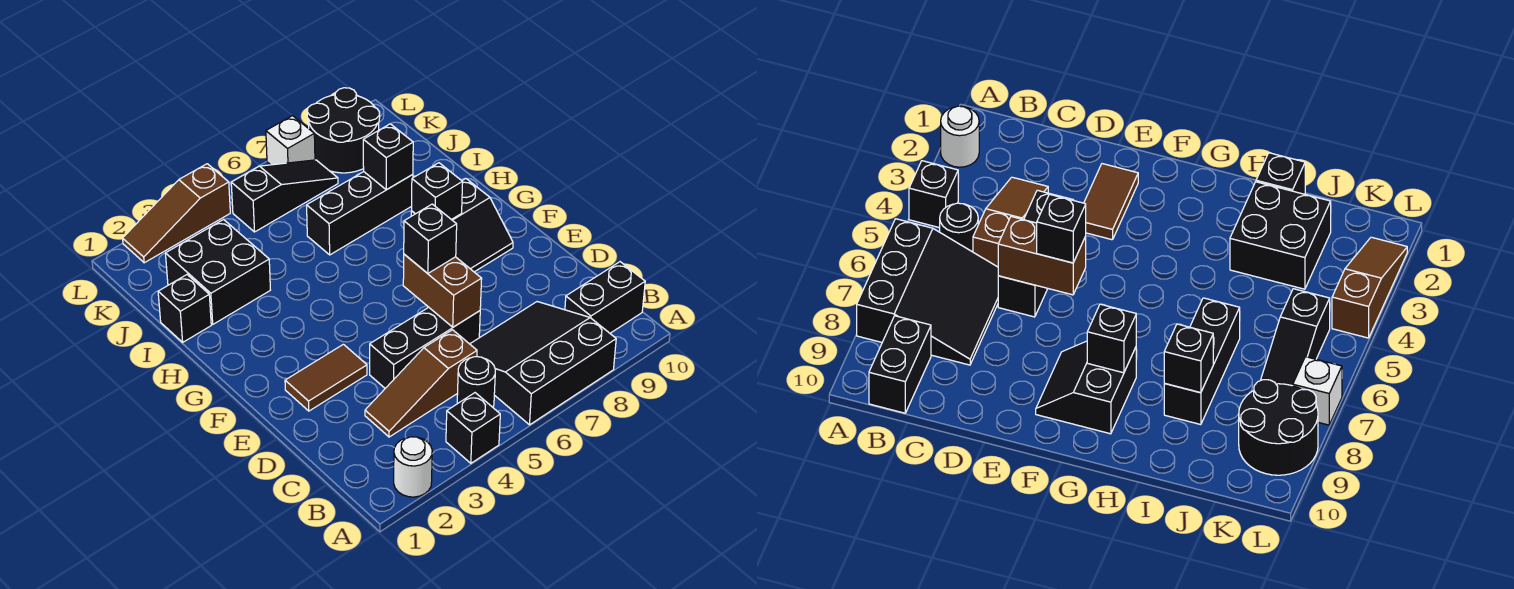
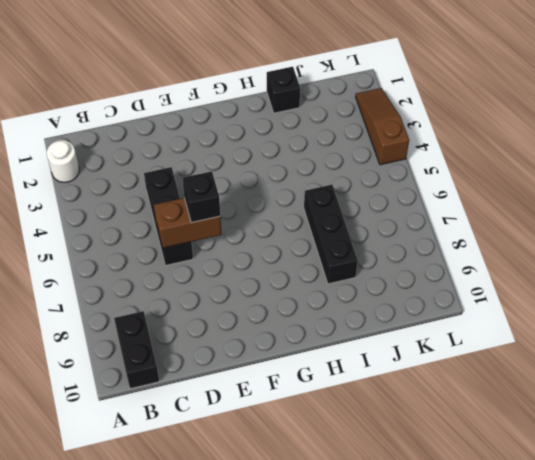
none -> black brick A4 level 1
none -> black slope A6:C8 level 1 top A
none -> black round brick B5 level 1

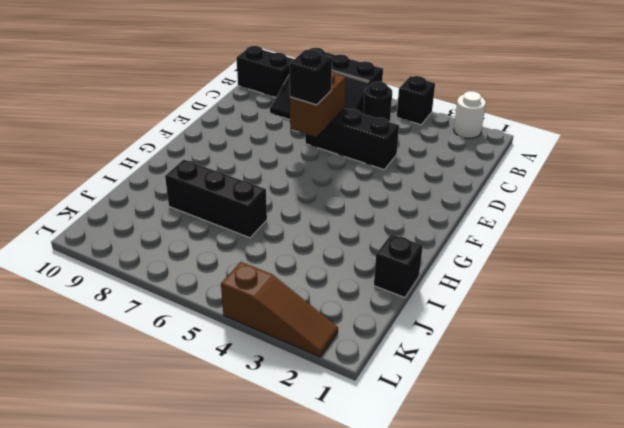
none -> brown slope C3:C5 level 1 top 5
none -> brown tile E2:E3 level 1
none -> black slope F8:G9 level 1 top G

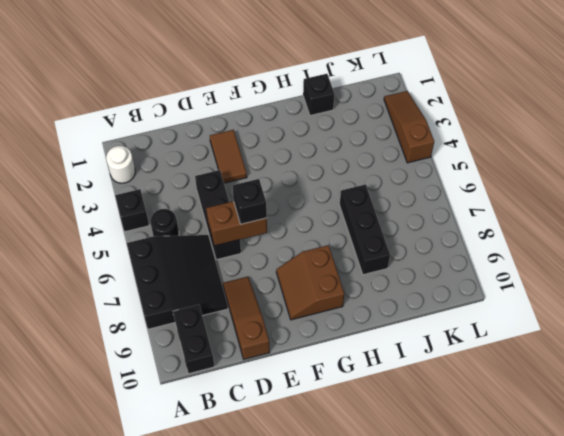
brown slope D8:D10 level 1 top 10 -> brown slope C3:C5 level 1 top 5
brown slope F8:G9 level 1 top G -> black slope F8:G9 level 1 top G
none -> black brick I2:J3 level 1
none -> black slope K5:K7 level 1 top 5
none -> black round brick K8:L9 level 1

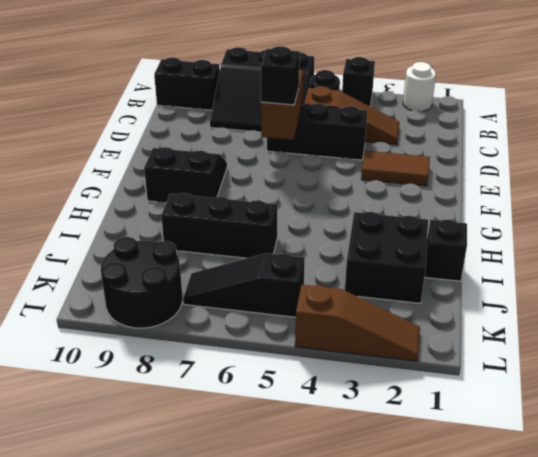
none -> white brick L7 level 1
none -> black brick G8 level 2
none -> black brick I8 level 2

